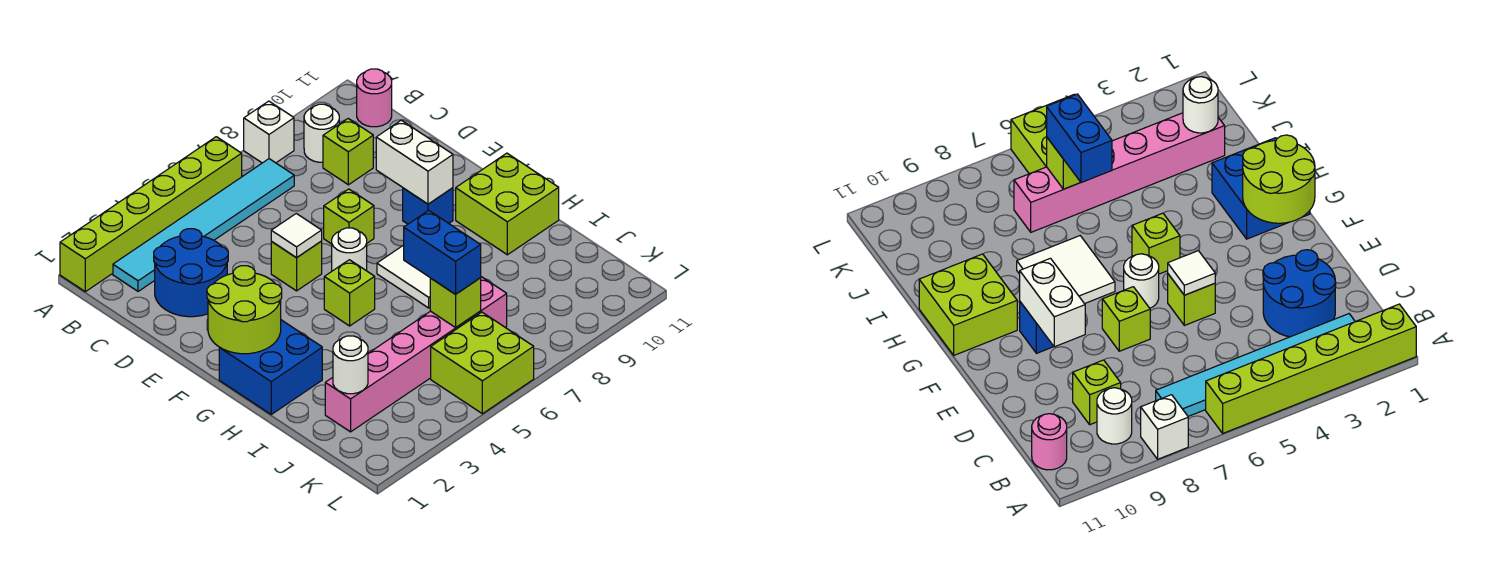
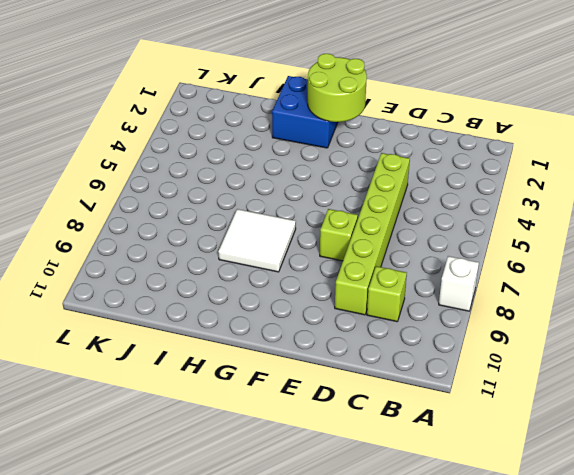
lime brick D4:D9 level 1 -> lime brick A1:A6 level 1
none -> cyan tile B2:B7 level 1
none -> white round brick B9 level 1
none -> pink round brick B11 level 1

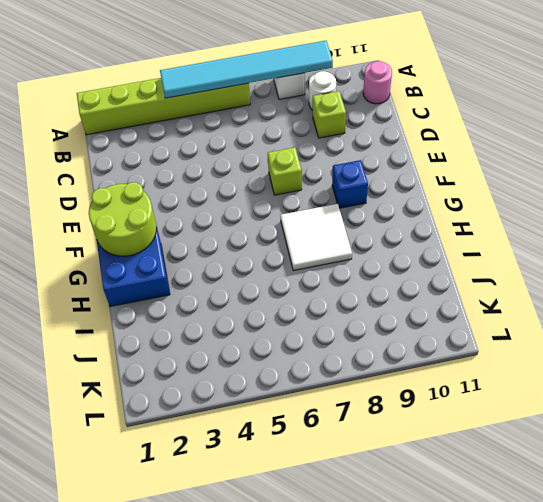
cyan tile A4:A9 level 2 -> cyan tile B2:B7 level 1
none -> blue round brick C2:D3 level 1
none -> lime brick E5 level 1
none -> white round brick F6 level 1

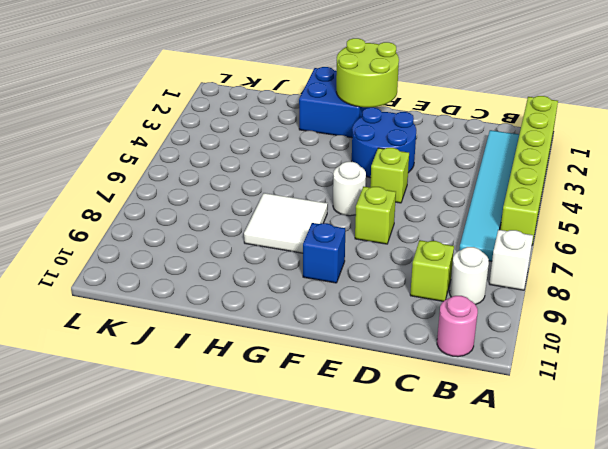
blue round brick E3:F4 level 1 -> blue round brick C2:D3 level 1
none -> lime brick G5 level 1
none -> lime brick G10:H11 level 1
none -> pink brick J2:J7 level 1

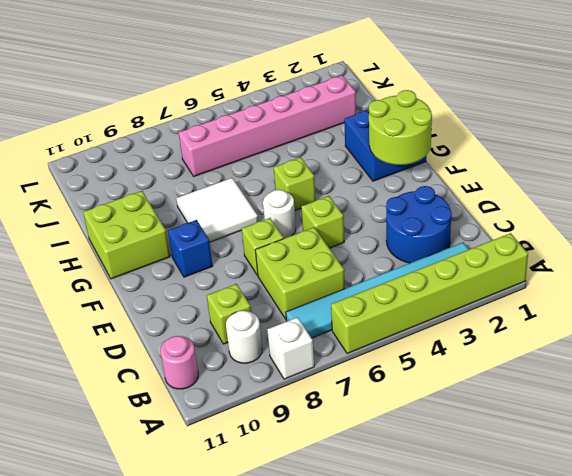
lime brick C6:D7 level 1 -> lime brick K5:L6 level 1
none -> white tile E5 level 2
none -> white brick E9:F9 level 2
none -> white round brick J2 level 2

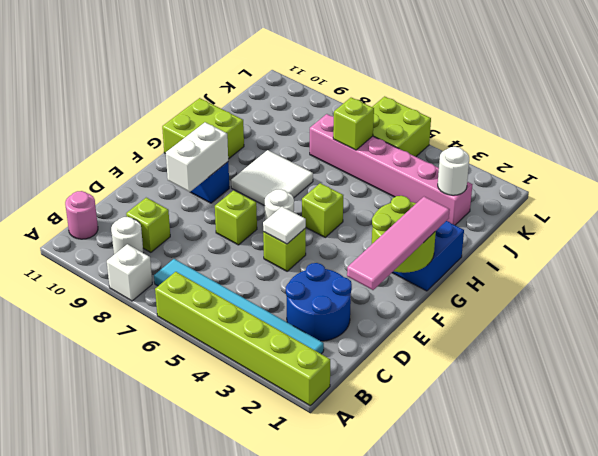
pink tile D1:G1 level 3 -> none
none -> blue brick I6:J6 level 3

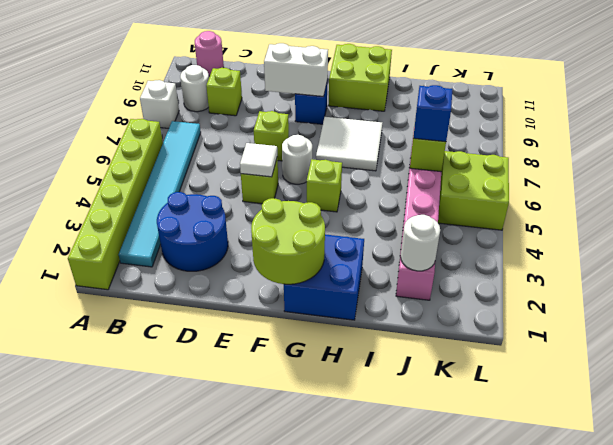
blue brick J6 level 3 -> blue brick I6:J6 level 3

